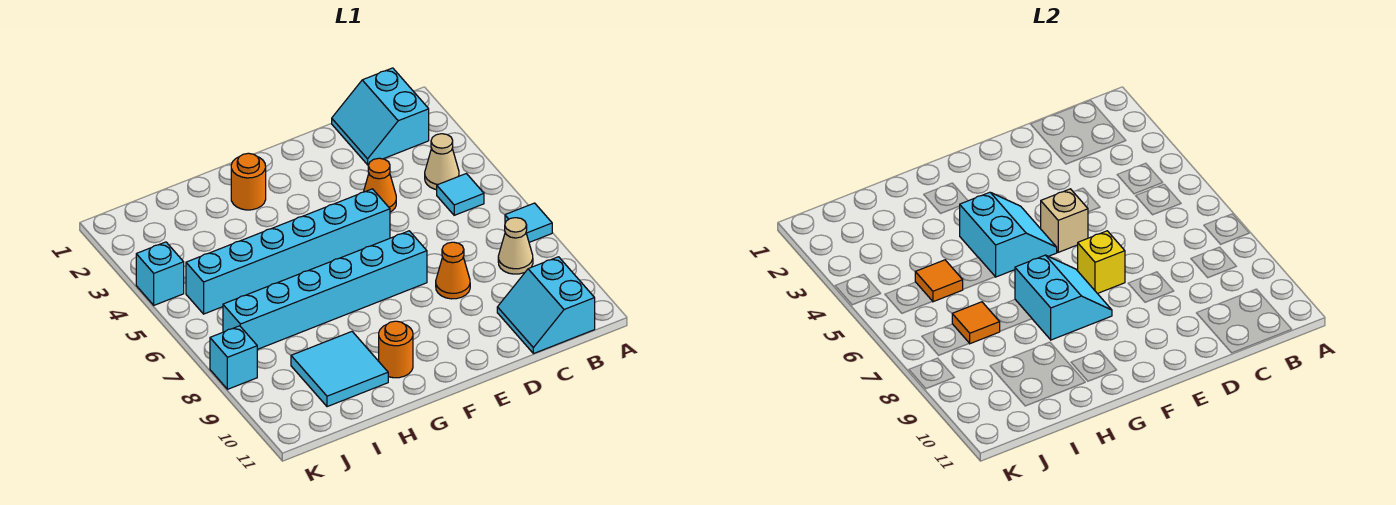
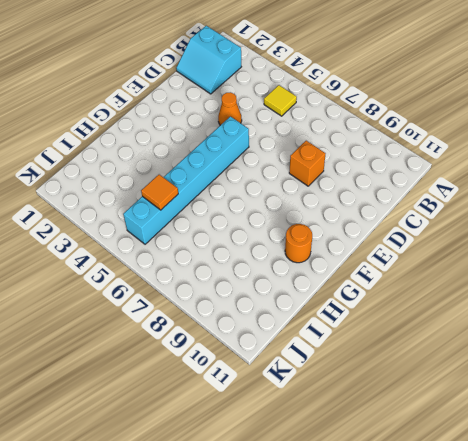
yellow tile B5 level 1 -> cyan tile B5 level 1
orange brick D8 level 1 -> orange cone D8 level 1
none -> cyan tile A7 level 1
none -> tan cone B4 level 1
none -> tan cone B8 level 1

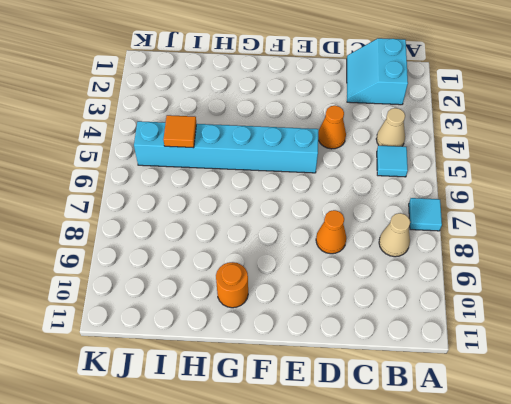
none -> cyan slope B10:C11 level 1 top B
none -> cyan brick E7:J7 level 1
none -> orange round brick G2 level 1

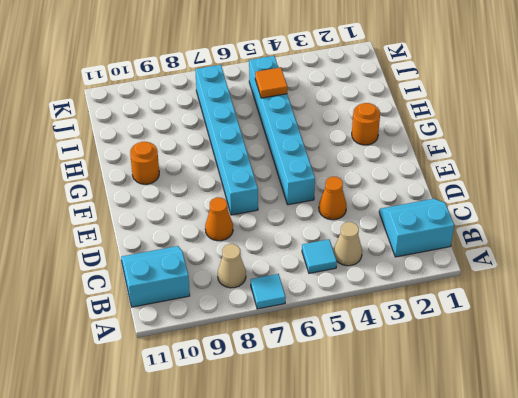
none -> cyan tile H9:I10 level 1
none -> cyan brick K4 level 1
none -> cyan brick K8 level 1

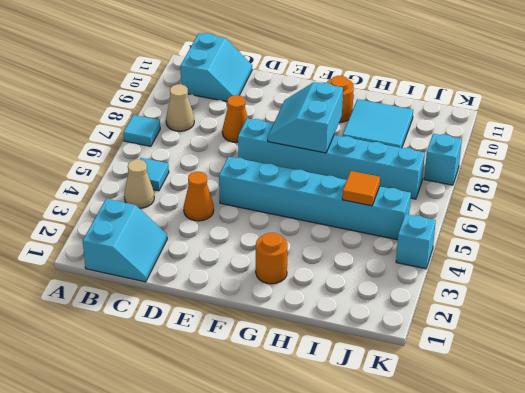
none -> tan brick E5 level 2
none -> yellow brick E7 level 2
none -> cyan slope F4:G5 level 2 top G

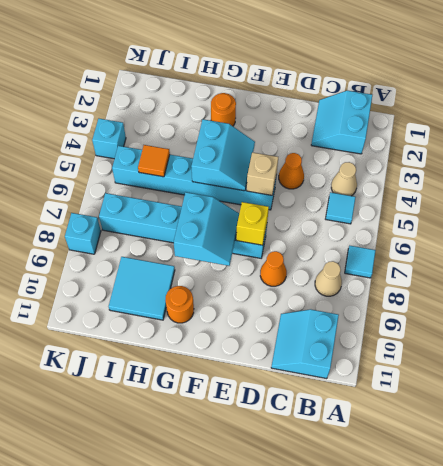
none -> orange tile I7 level 2

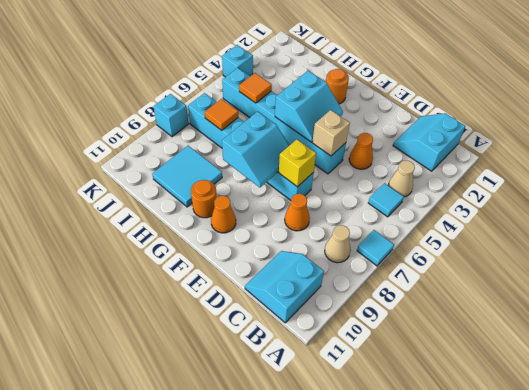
orange cone F10 level 1 -> none

